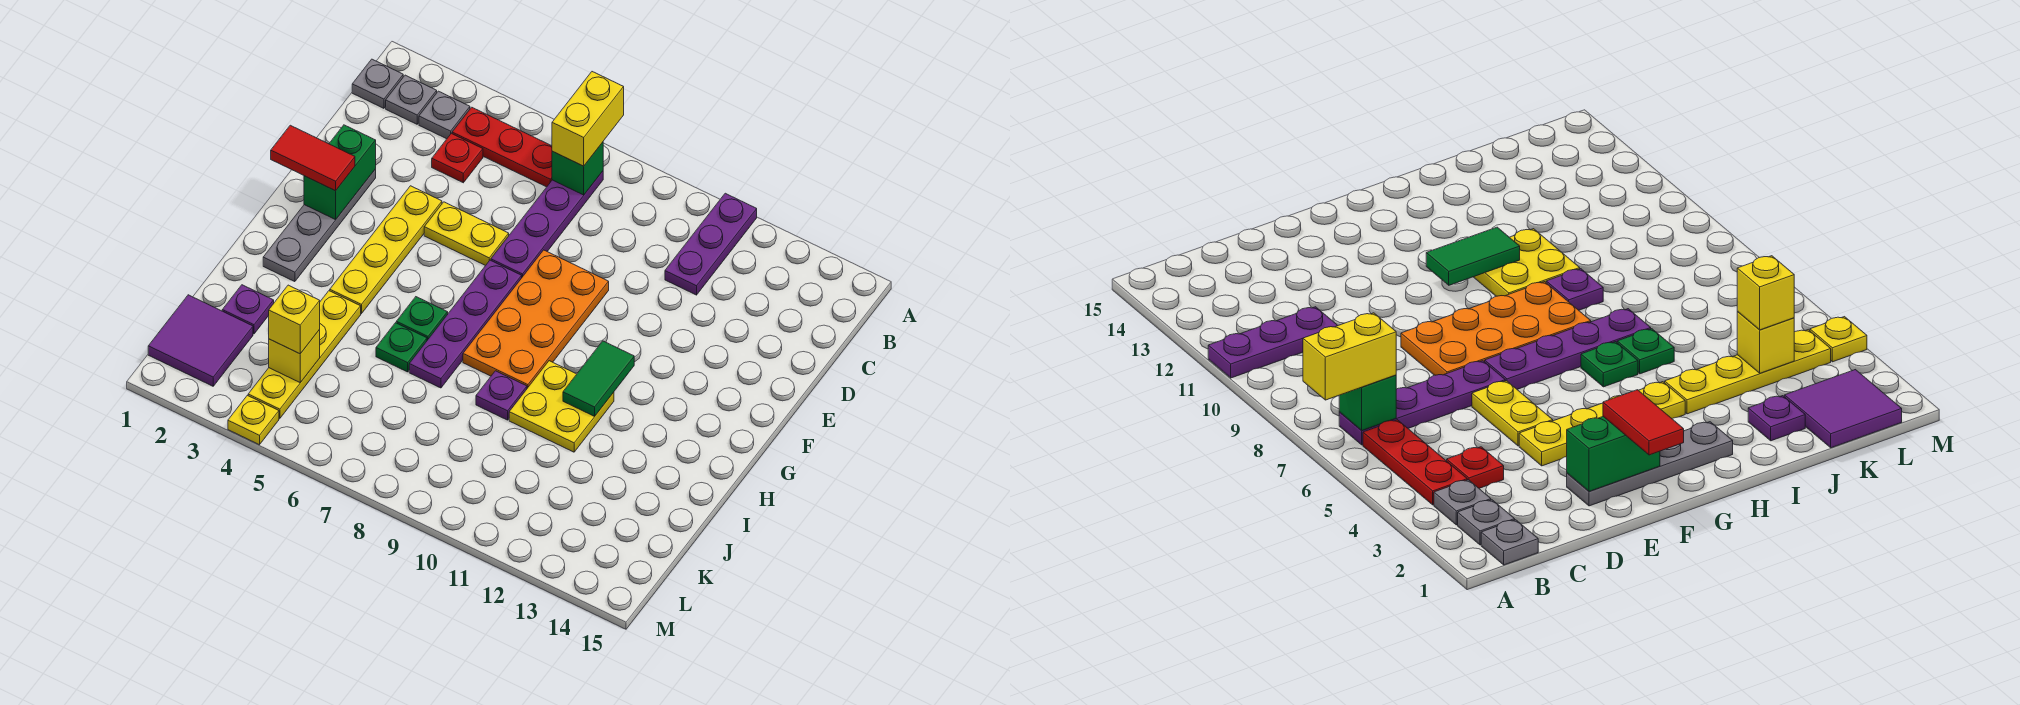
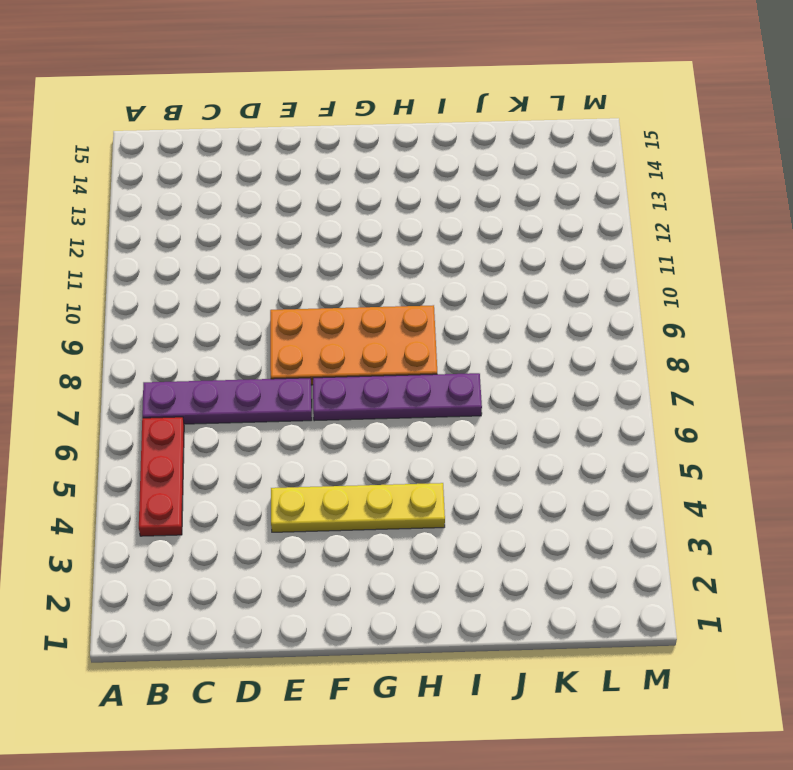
none -> purple plate A11:C11 level 1
none -> grey plate B1 level 1
none -> grey plate B2 level 1

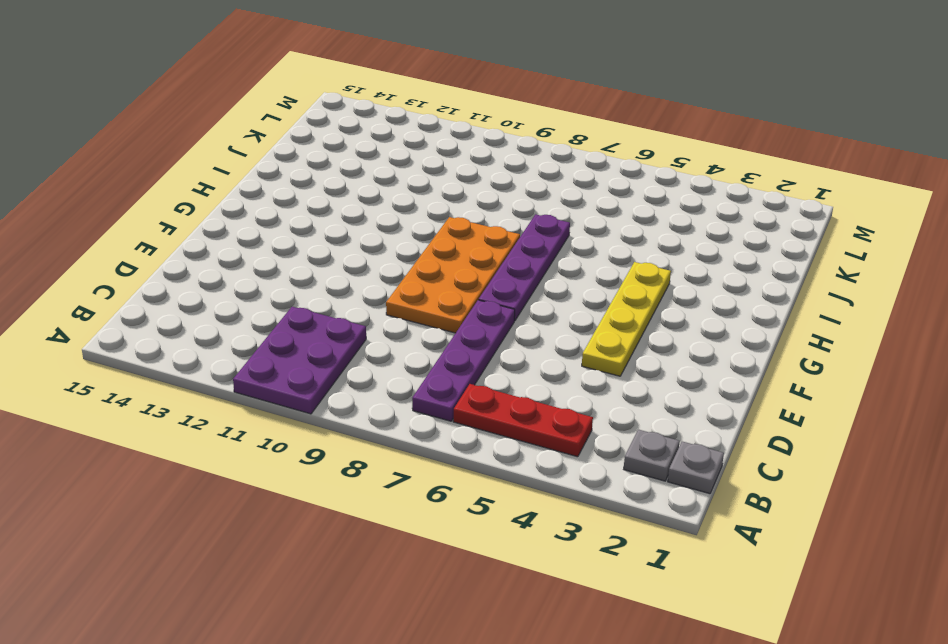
purple plate A10:C11 level 1 -> purple plate A11:C11 level 1
none -> grey plate B3 level 1
none -> red plate C4 level 1
none -> grey plate E2:H2 level 1

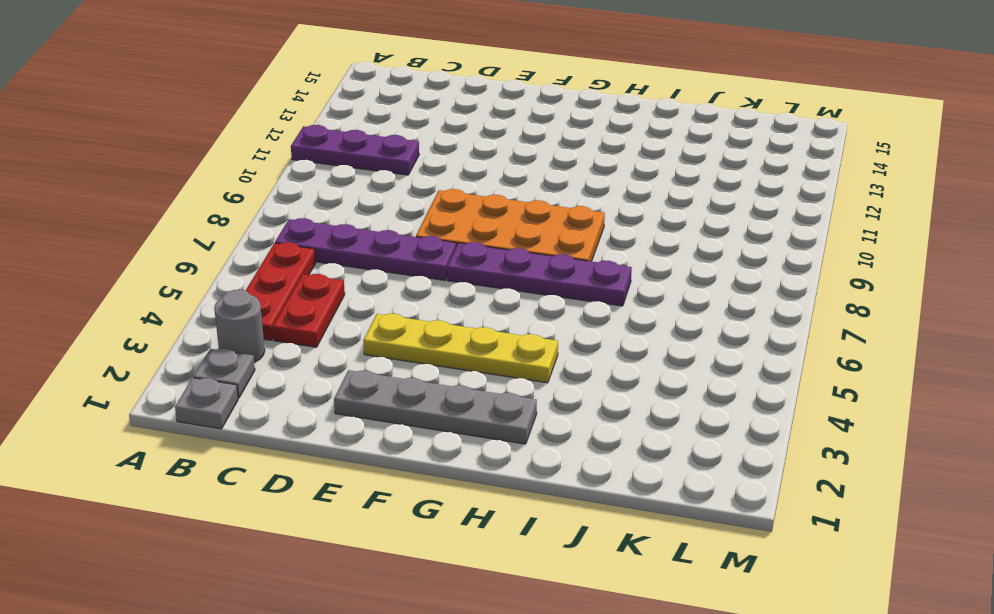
grey round brick B3 level 1 -> grey plate B3 level 1
red plate C4:C5 level 1 -> red plate C4 level 1
none -> yellow plate E5:E6 level 1
none -> green plate H6 level 1
none -> yellow plate H10:I11 level 1

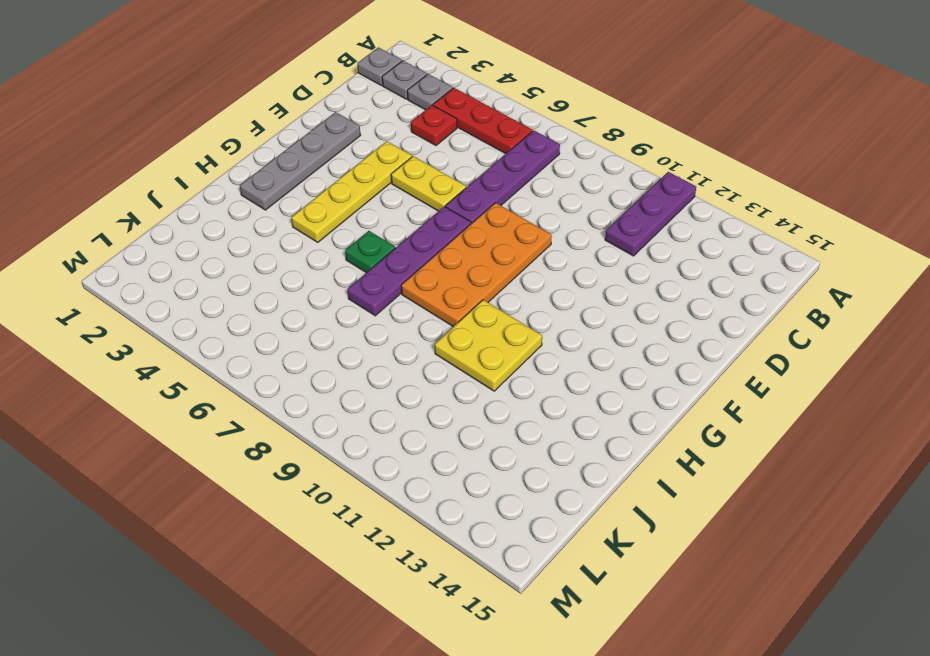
none -> yellow plate I4:L4 level 1
none -> green plate I6 level 1
none -> purple plate I9 level 1

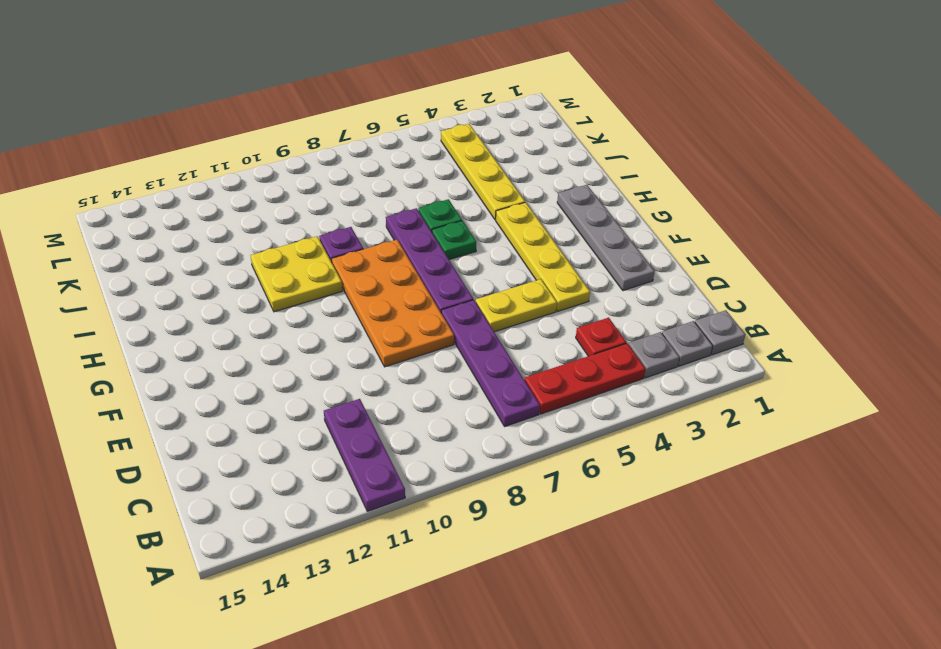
none -> purple plate J2 level 1
none -> purple tile K1:L2 level 1
none -> yellow plate M4 level 1

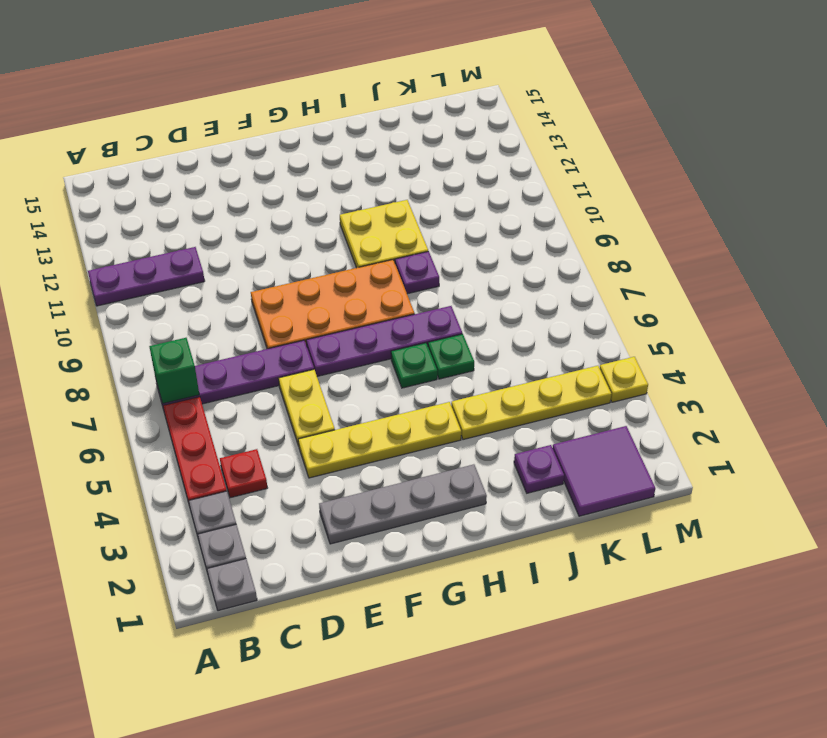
none -> green brick E2:F2 level 2
none -> green tile G11:H11 level 2
none -> yellow brick K4 level 2

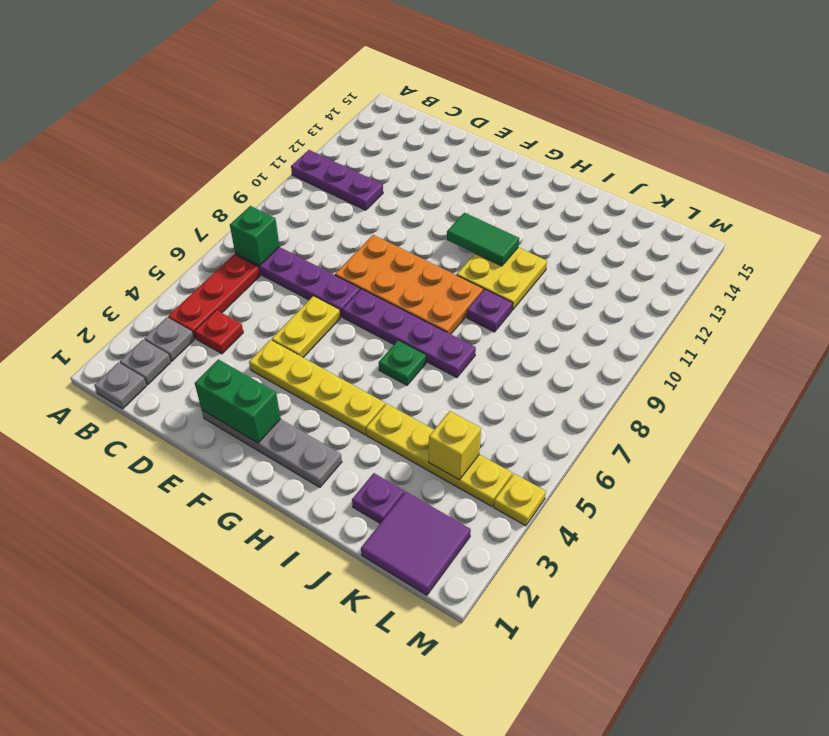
none -> green plate I6 level 1
none -> yellow brick A7:B7 level 3
none -> red tile F1:F2 level 3

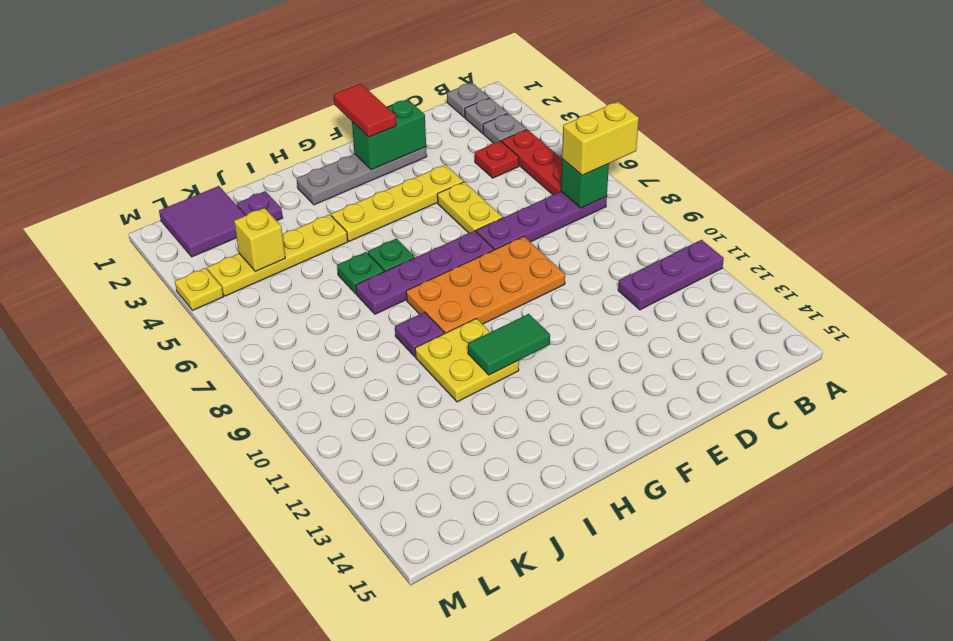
none -> yellow brick K4 level 3

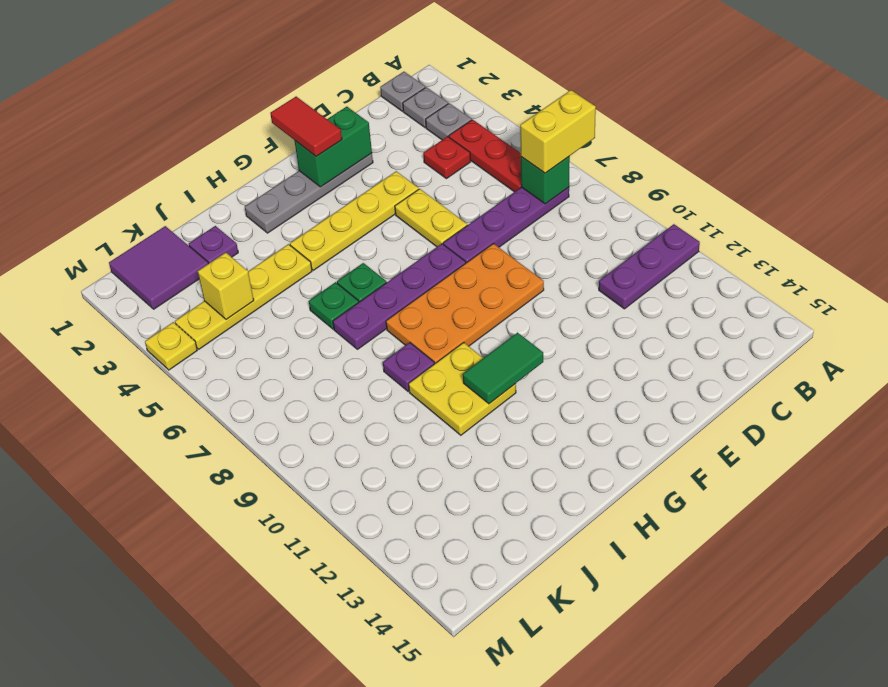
none -> yellow brick K4 level 3

